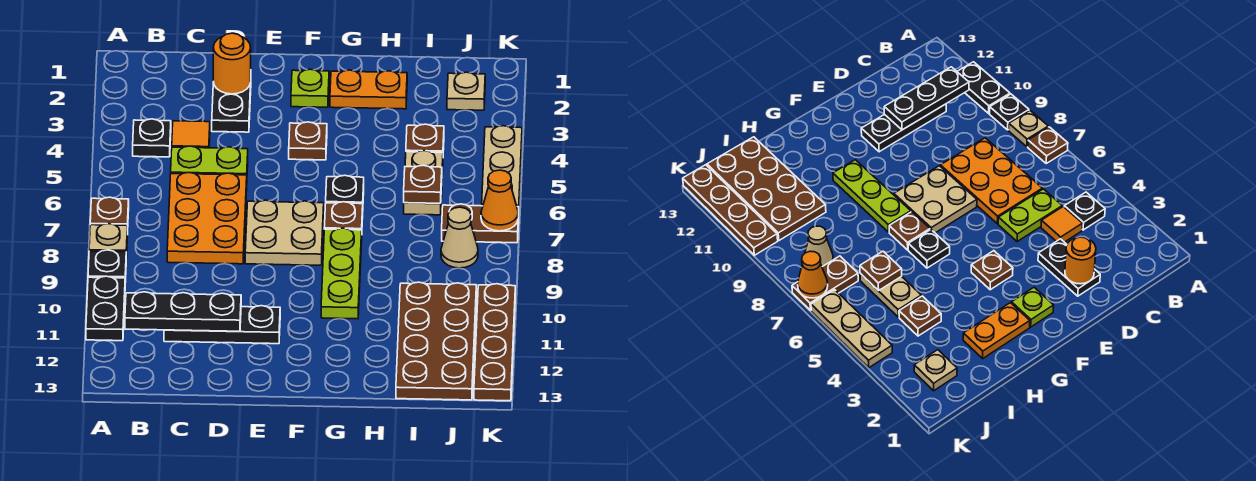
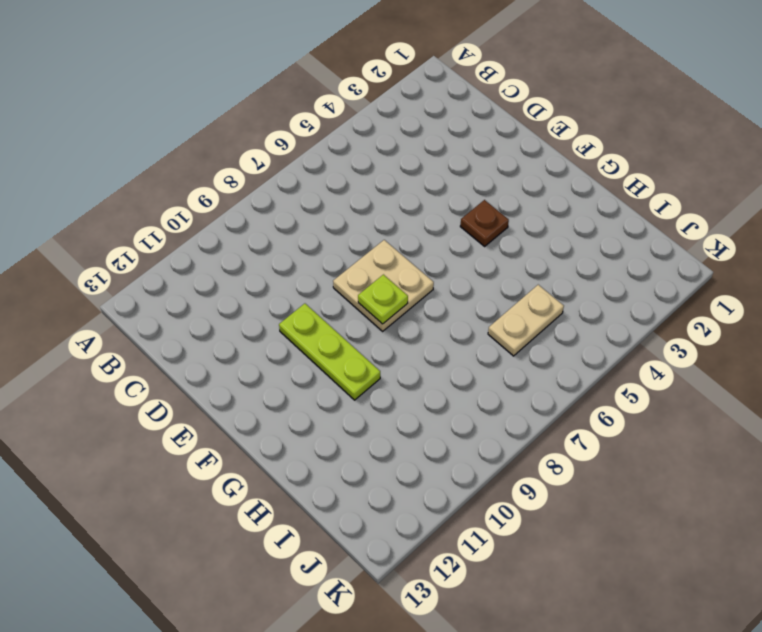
lime plate E10:G10 level 1 -> lime plate G8:G10 level 1
lime plate F8 level 2 -> lime plate F2 level 1
none -> brown plate A7 level 1
none -> tan plate A8 level 1
none -> black plate A9 level 1

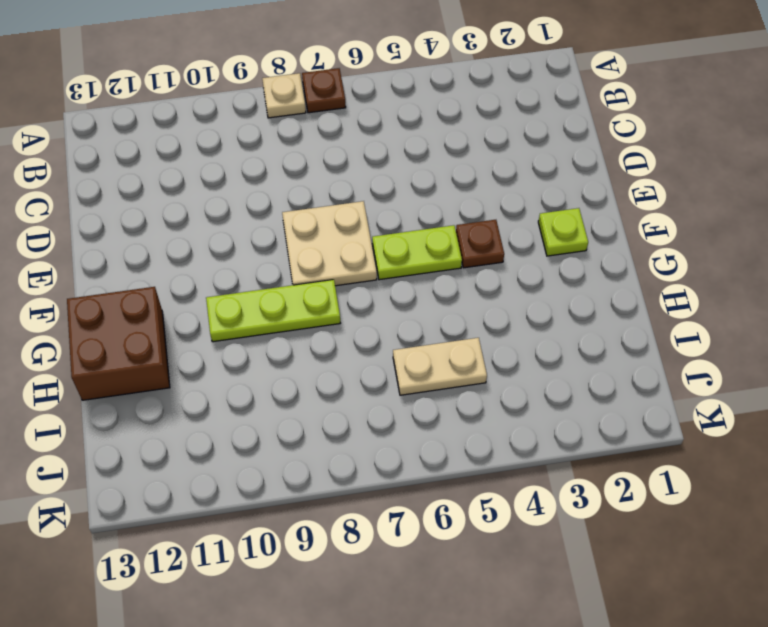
lime plate F5:F6 level 1 -> lime plate C5:D5 level 1
brown brick G12:H13 level 1 -> none
none -> black plate A9 level 1
none -> black plate A10:A11 level 1
none -> black plate B4 level 1

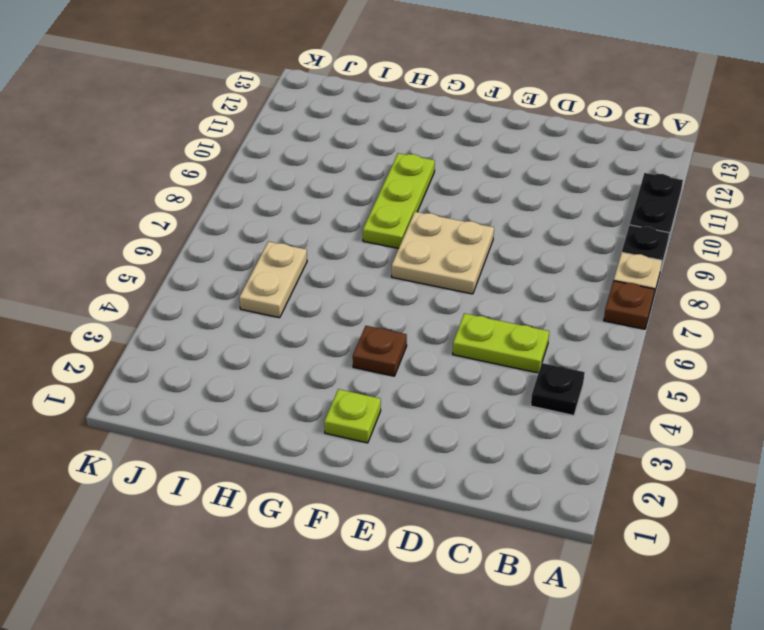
none -> orange tile C4 level 1
none -> orange plate C6:D8 level 1
none -> black plate C11:E11 level 1

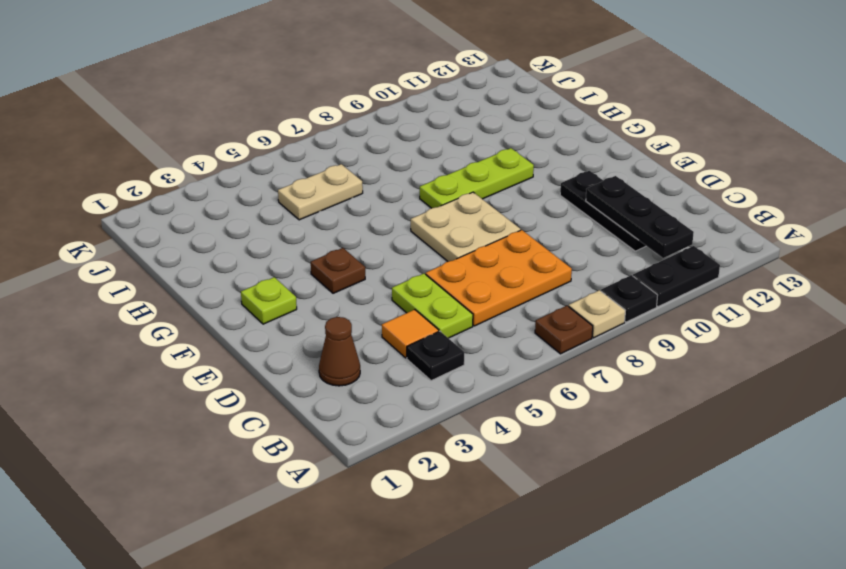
brown cone C2 level 1 -> none
none -> black plate D2:D3 level 1
none -> orange plate G2:H2 level 1
none -> black plate G6 level 1

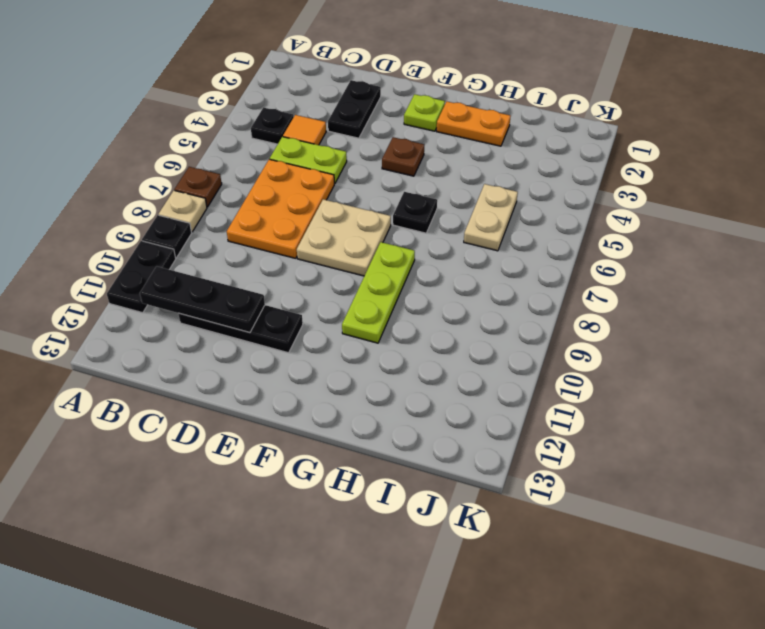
none -> brown plate G7 level 1
none -> brown plate I4 level 1
none -> brown plate I10:J13 level 1

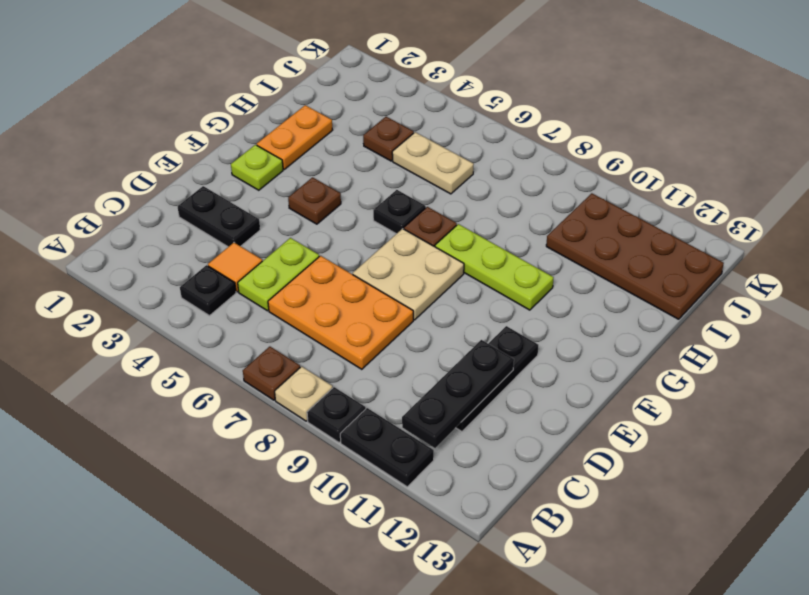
none -> tan plate J2 level 1
none -> brown plate J7:K7 level 1
none -> tan cone J8 level 1

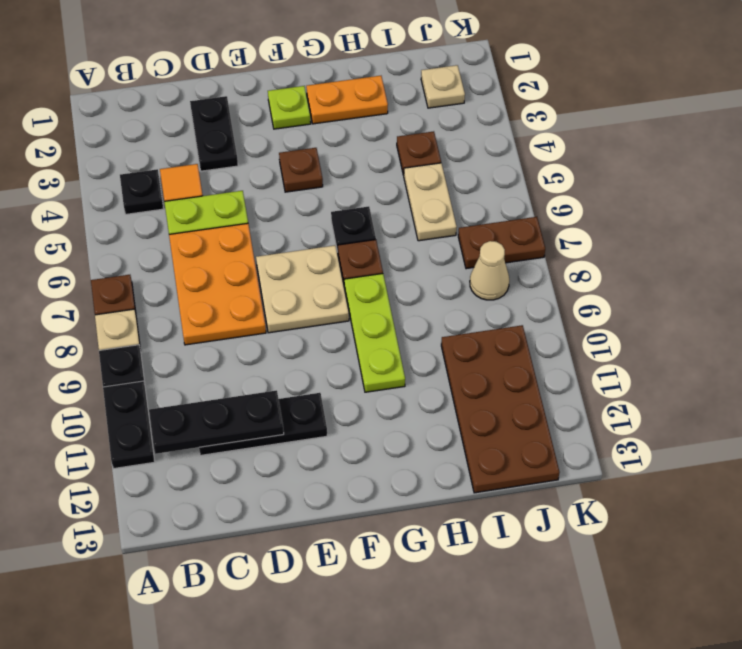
none -> tan plate K4:K6 level 1
none -> brown plate K10:K13 level 1
none -> orange round brick D2 level 2

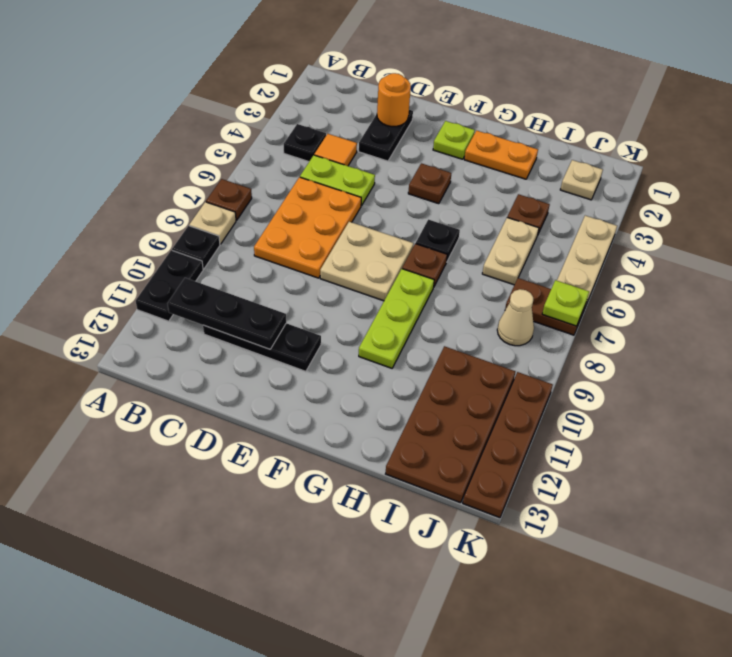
lime plate K7 level 2 -> orange cone K7 level 2
none -> brown plate I6 level 2

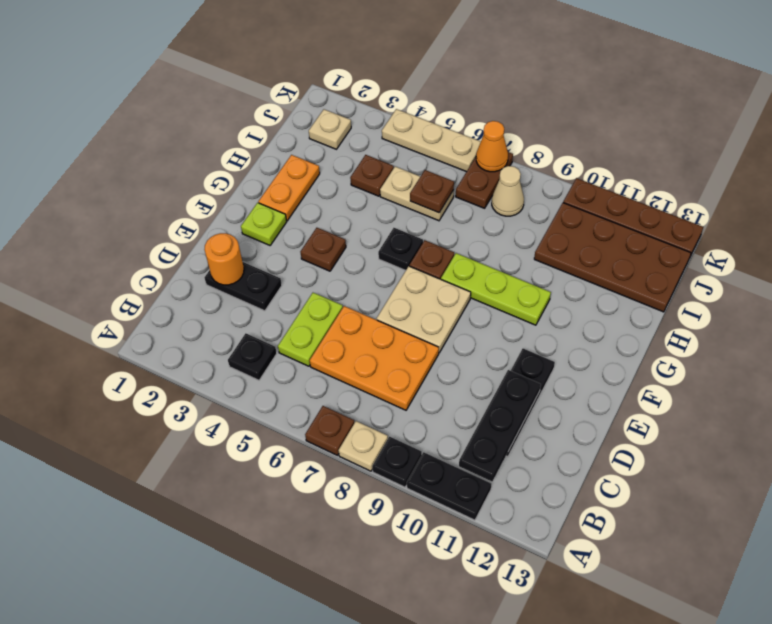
none -> orange tile C4 level 1

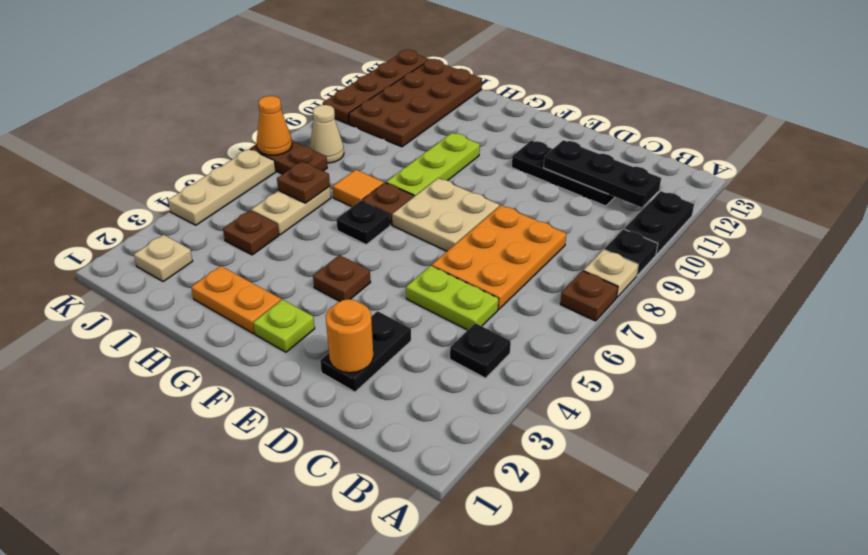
orange tile H7 level 1 -> orange tile C4 level 1

